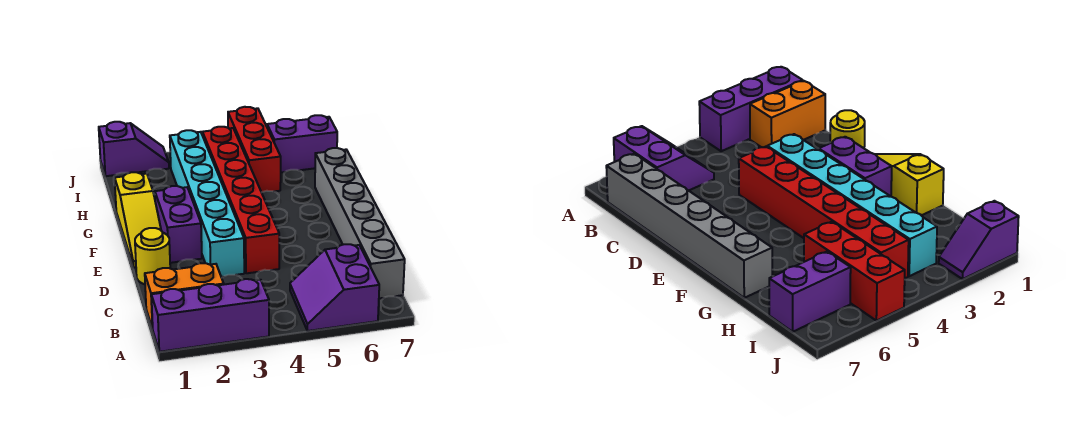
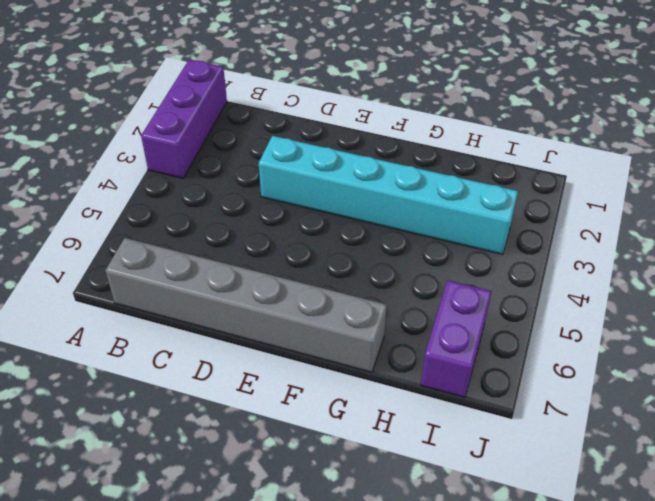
none -> purple slope A5:B6 level 1 top 6
none -> orange brick B1:B2 level 1
none -> yellow round brick D1 level 1

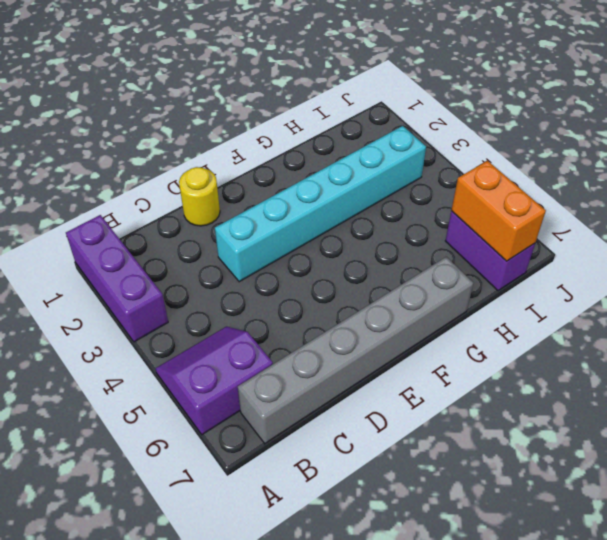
orange brick I6:I7 level 2 -> orange brick B1:B2 level 1
none -> red brick D4:I4 level 1
none -> yellow slope E1:G1 level 1 top G
none -> purple brick E2:F2 level 1

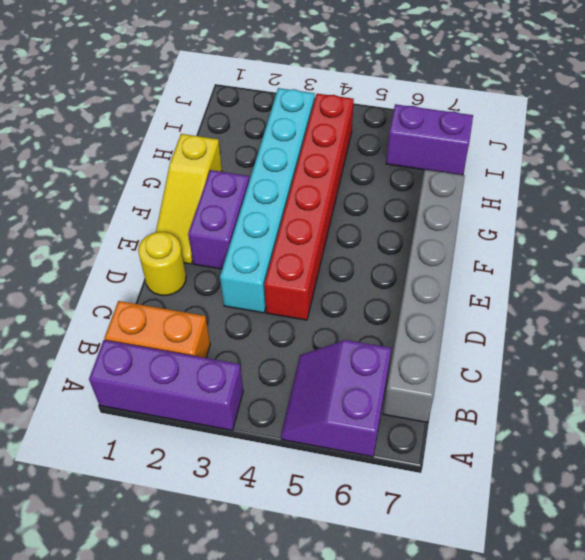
none -> red brick H5:J5 level 1
none -> purple slope J1:J2 level 1 top 1

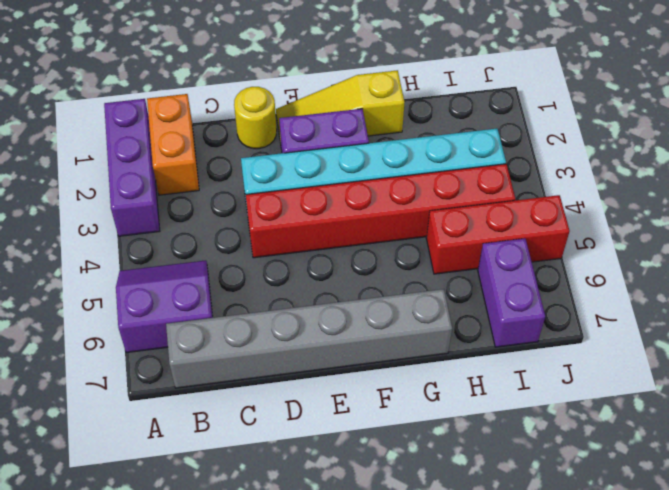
none -> purple slope J1:J2 level 1 top 1

